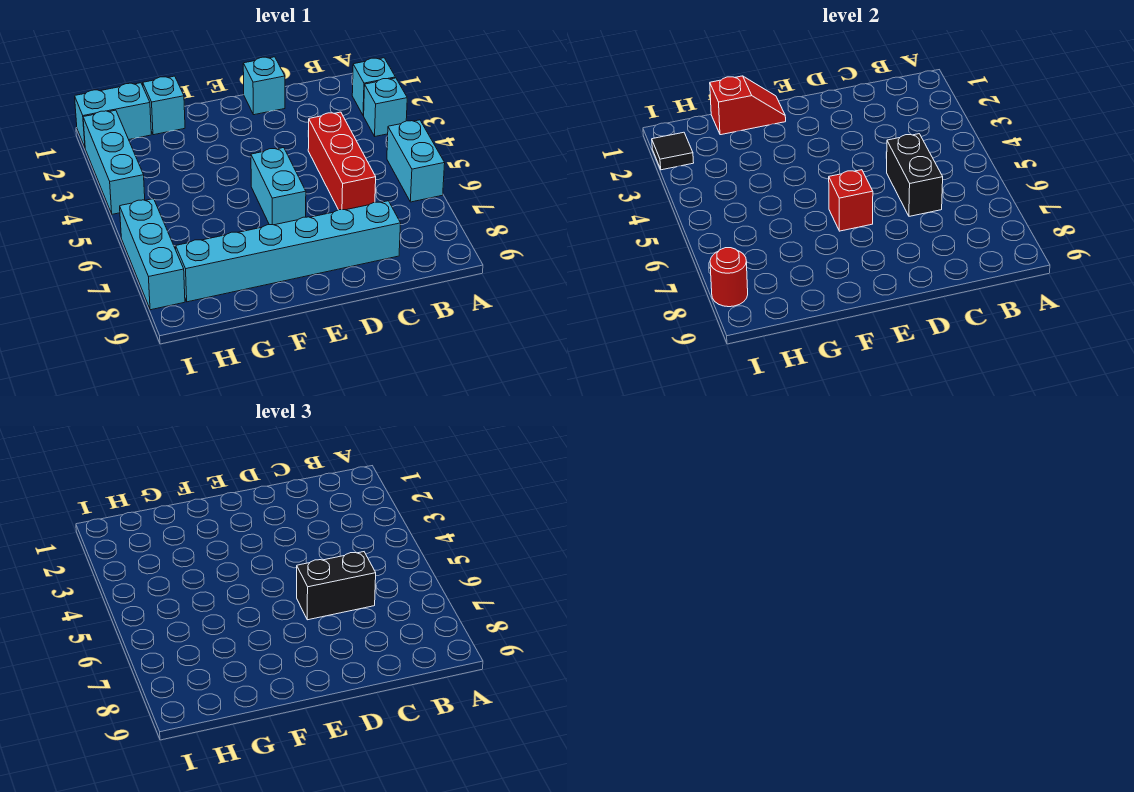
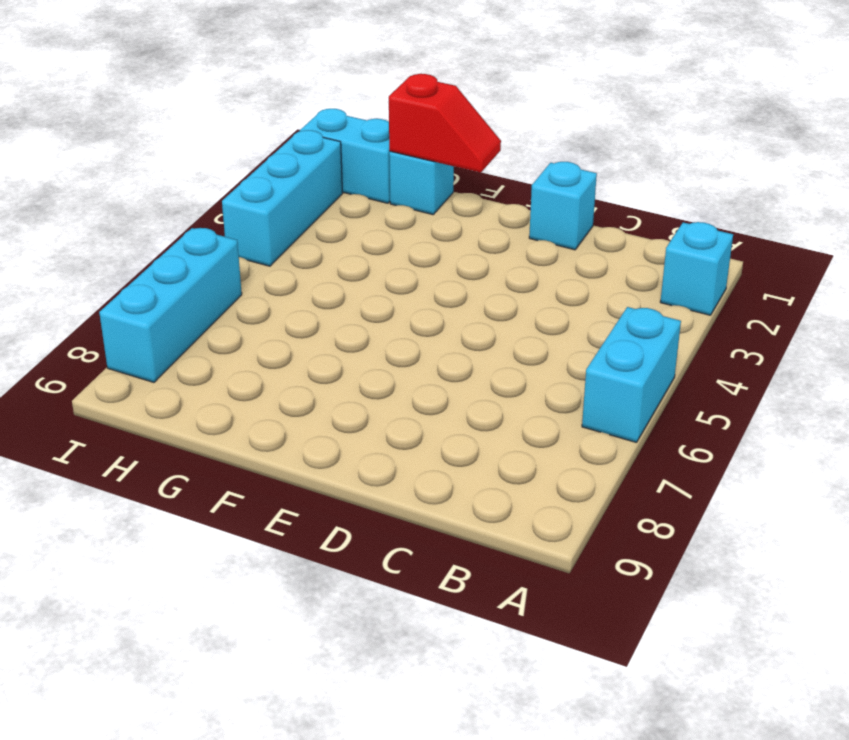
none -> cyan brick A3 level 1
none -> red brick C4:C6 level 1
none -> cyan brick C8:H8 level 1

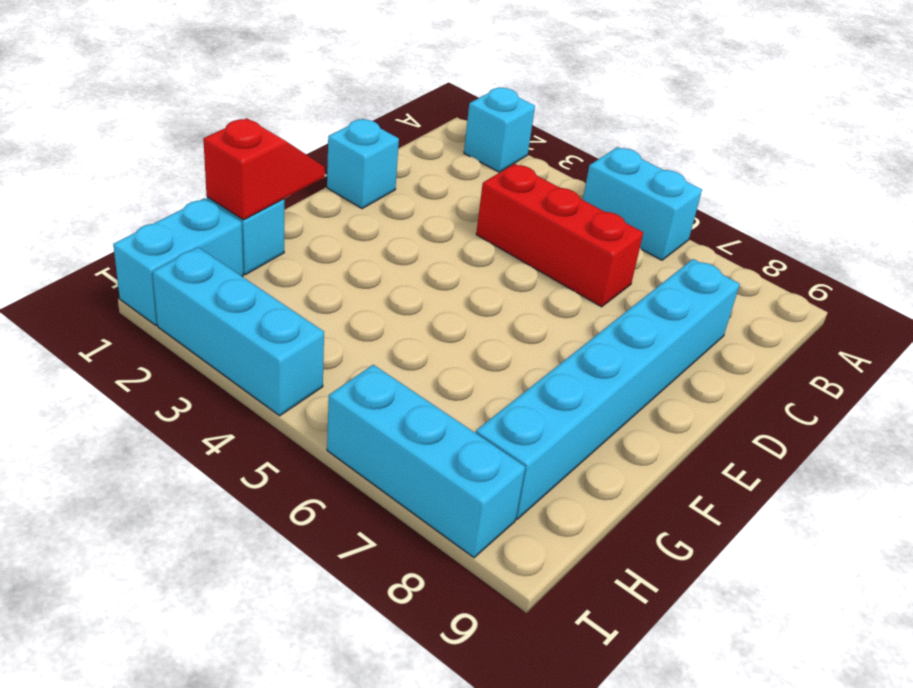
none -> cyan brick A3 level 1
none -> cyan brick E5:E6 level 1
none -> black brick C5:C6 level 2

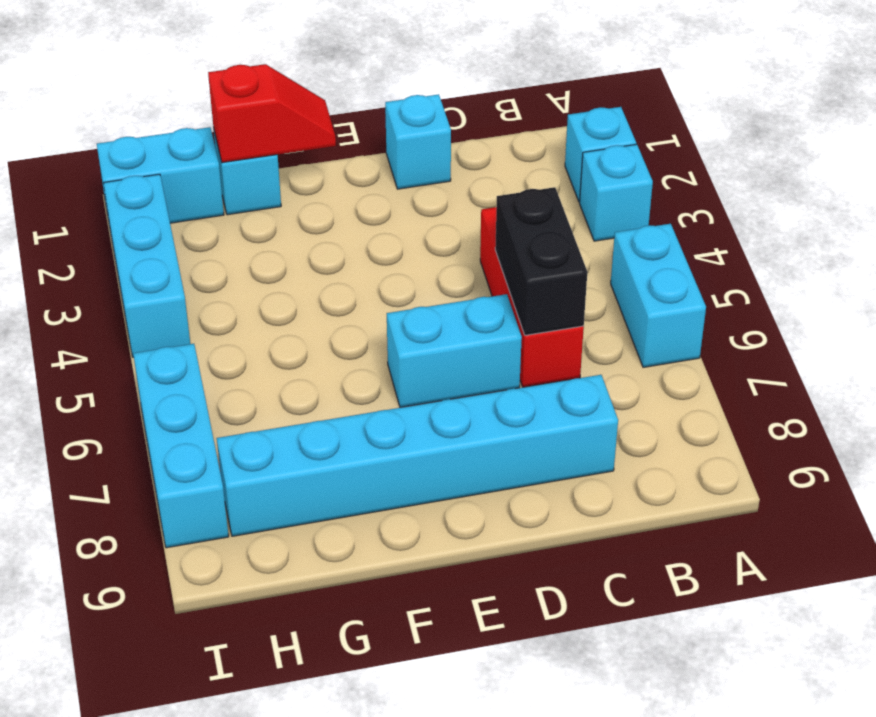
cyan brick D6:E6 level 1 -> cyan brick E5:E6 level 1
none -> red brick E6 level 2
none -> black tile I2 level 2
none -> red round brick I8 level 2

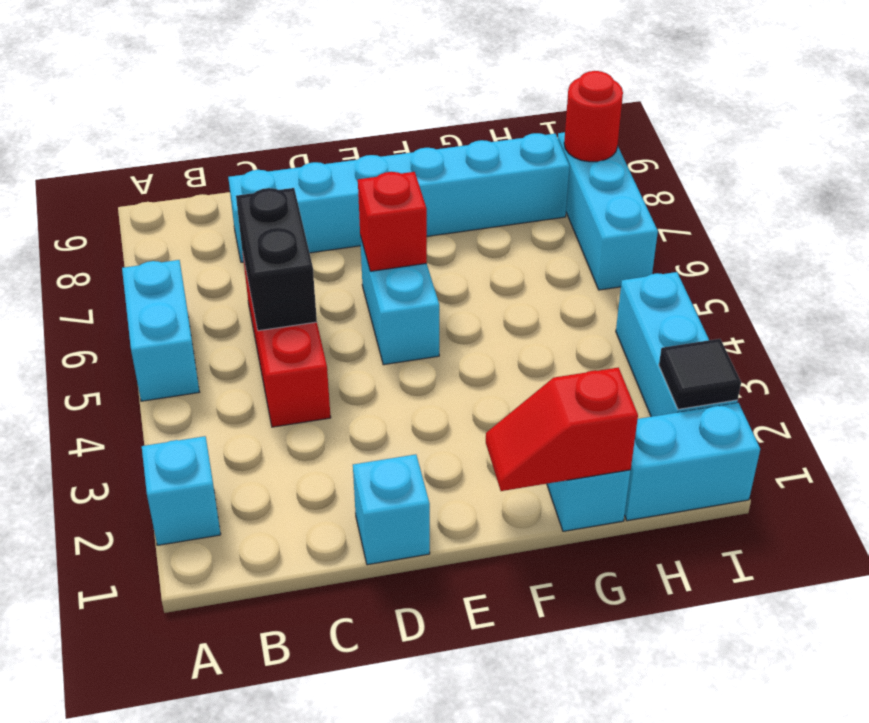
none -> cyan brick A3 level 1
none -> black brick C6:D6 level 3

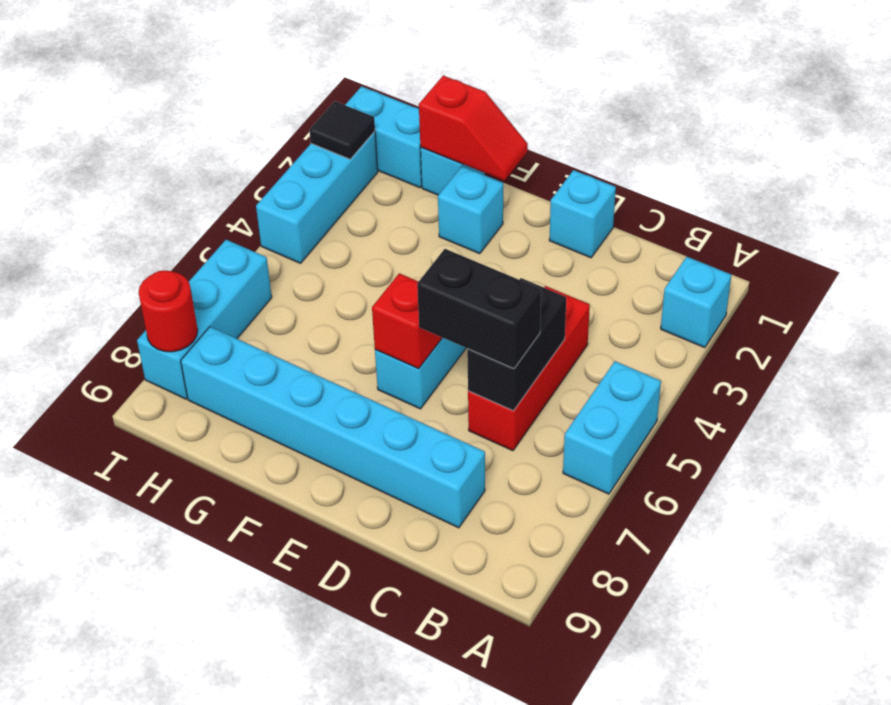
cyan brick F2 level 1 -> cyan brick A3 level 1

